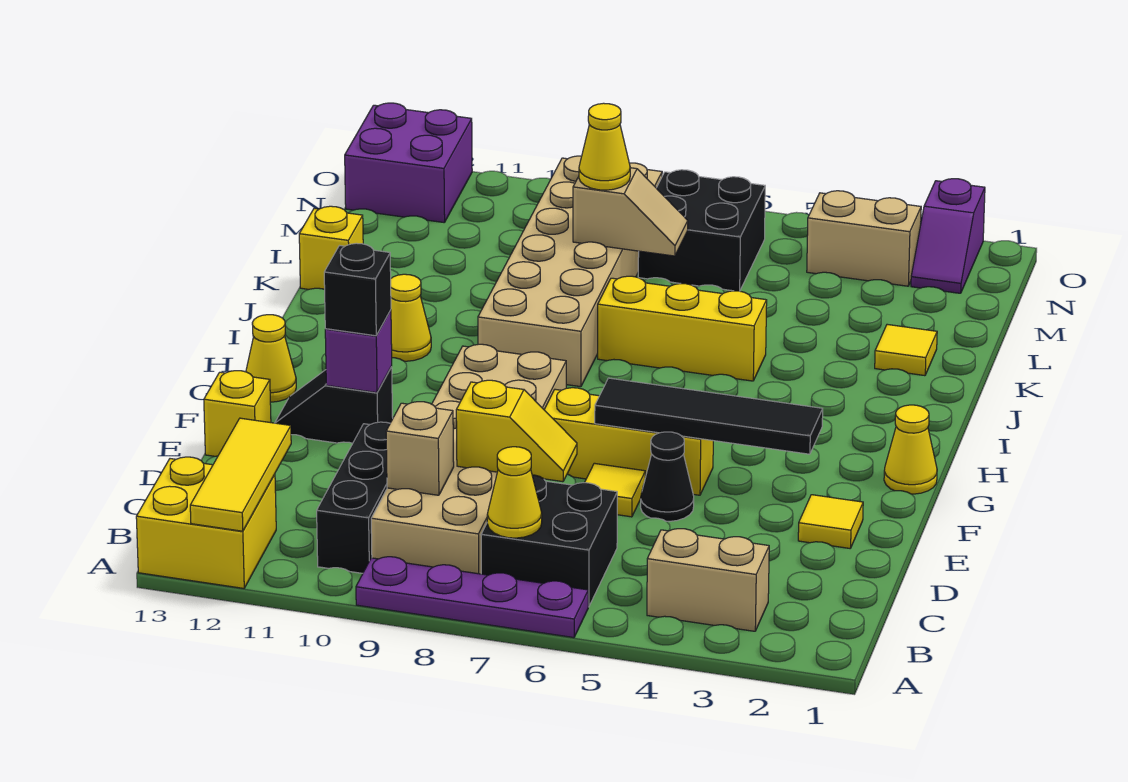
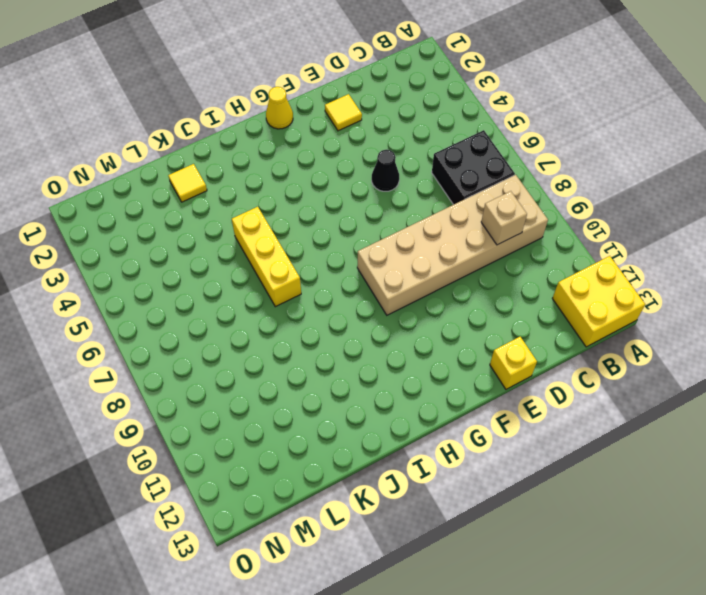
none -> purple plate A6:A9 level 1
none -> tan brick B3:B4 level 1
none -> black brick B10:D10 level 1
none -> yellow tile E6 level 1

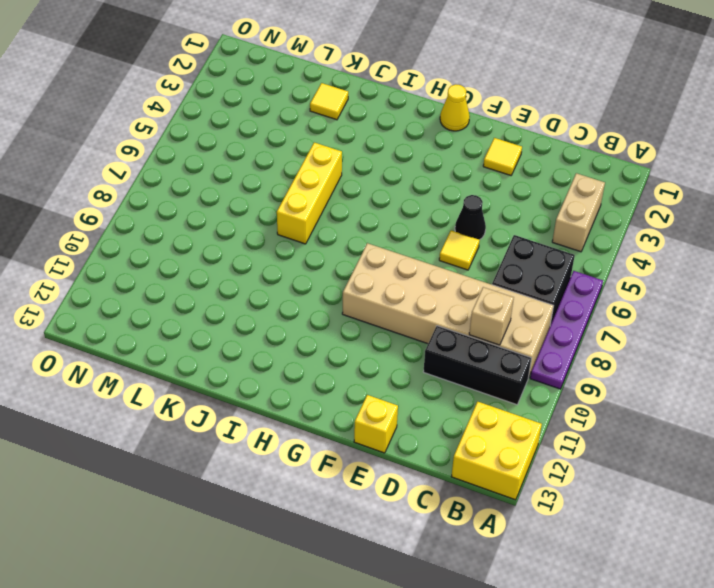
none -> yellow brick F5:F7 level 1
none -> black slope F11:F12 level 1 top 11
none -> yellow cone G13 level 1
none -> tan brick I8:N9 level 1

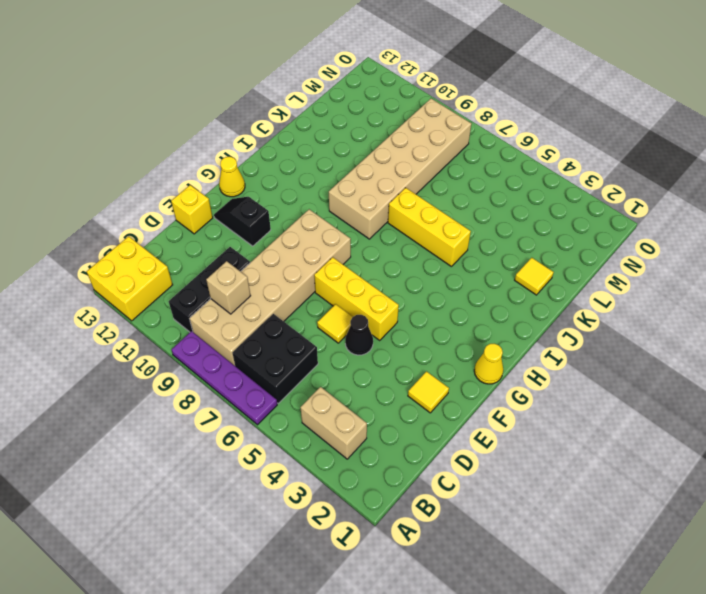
none -> yellow cone I11 level 1
none -> yellow brick K13 level 1
none -> black brick M6:N7 level 1
none -> purple slope N2:O2 level 1 top O

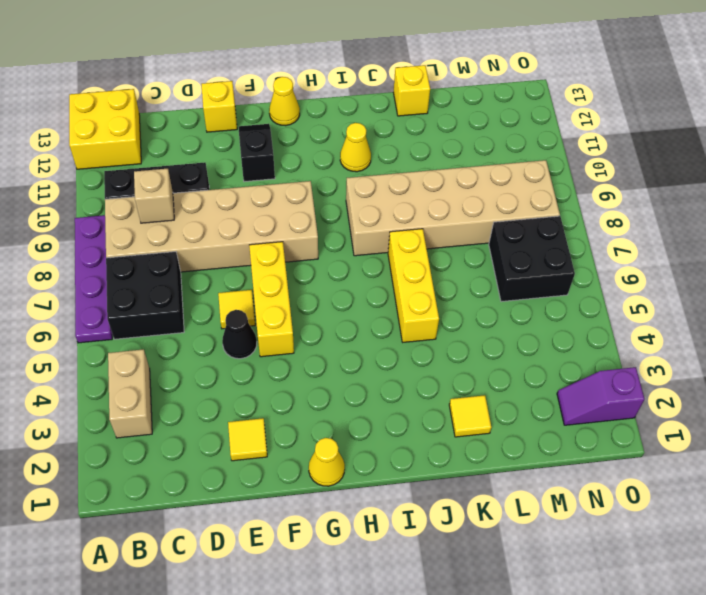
none -> tan brick N3:N4 level 1
none -> purple brick N12:O13 level 1
none -> yellow tile A12:C12 level 2
none -> yellow cone B7 level 2

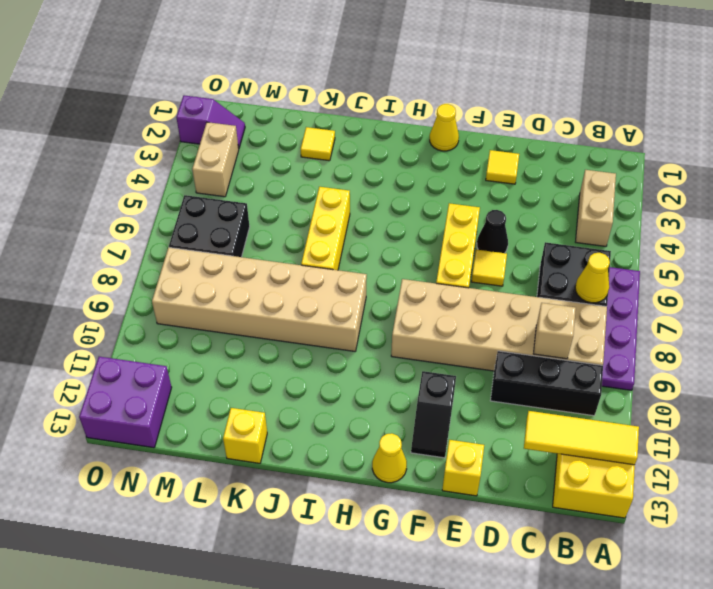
none -> yellow cone I11 level 1
none -> yellow slope D7:D8 level 2 top 8
none -> black tile F3:F6 level 2
none -> purple brick F11 level 2

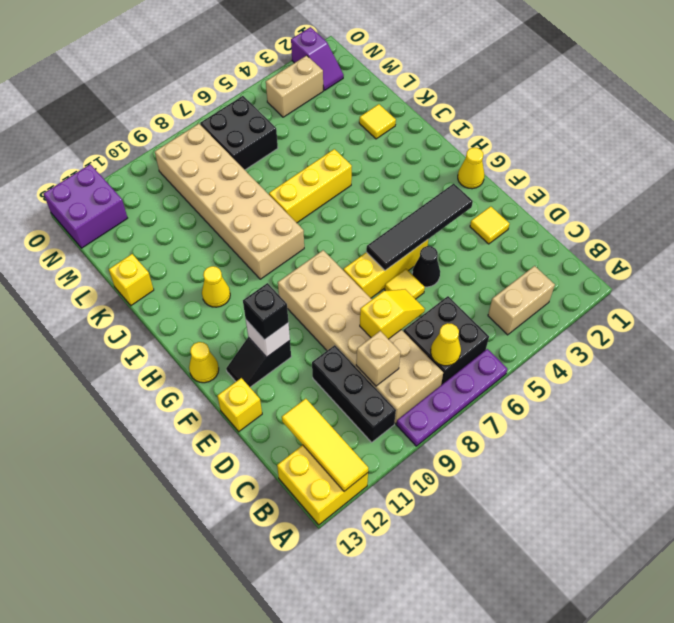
white brick F11 level 2 -> purple brick F11 level 2
none -> tan slope L7:L8 level 2 top 8
none -> yellow cone L8 level 3

